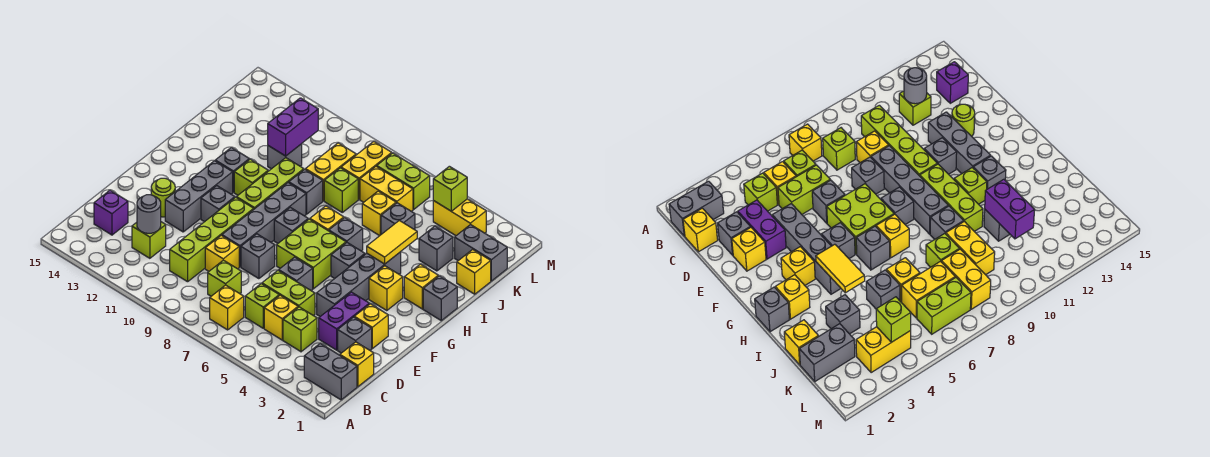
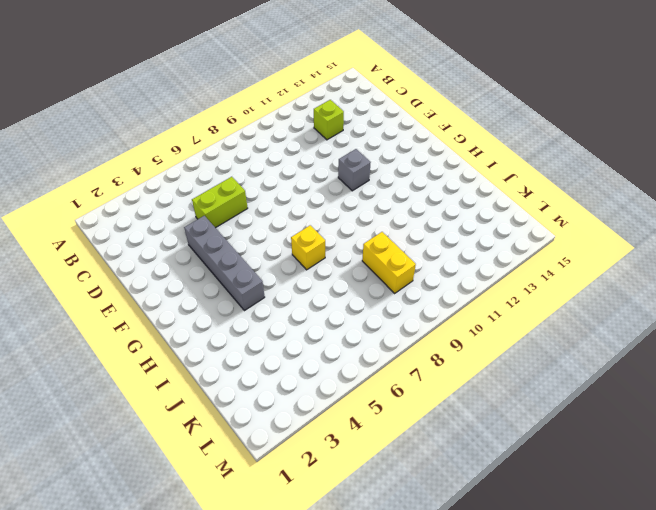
none -> grey brick B1:B2 level 1
none -> yellow brick B7 level 1
none -> yellow brick C1 level 1
none -> lime brick C4 level 1

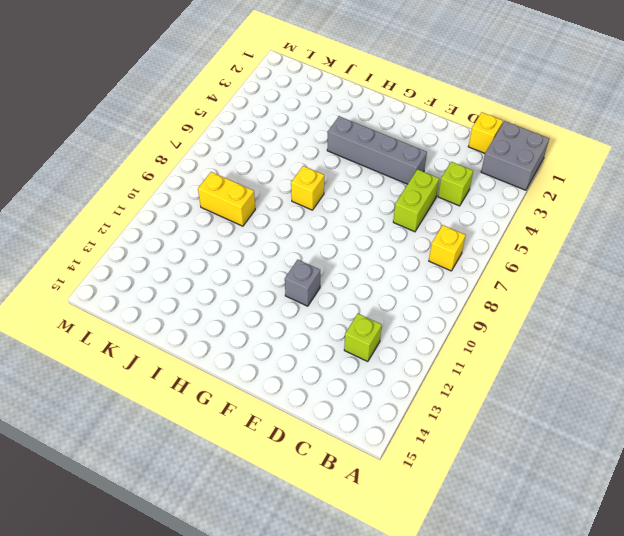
grey brick A1:B2 level 1 -> grey brick B1:B2 level 1
none -> yellow brick C5 level 1
none -> lime brick C6 level 1
none -> lime brick C8 level 1
none -> lime brick C10:F10 level 1

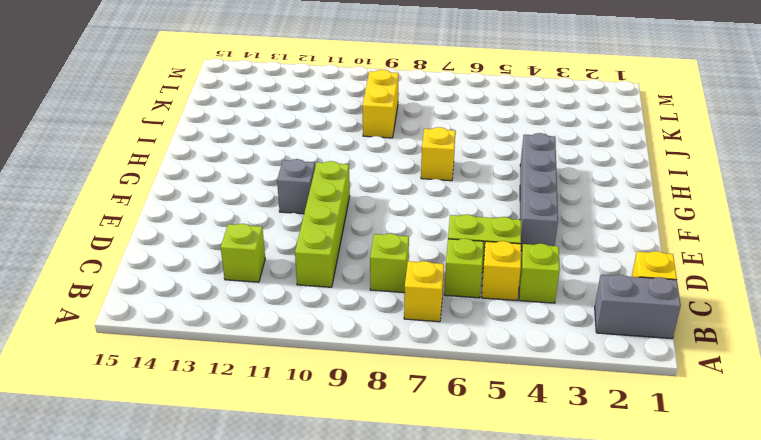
none -> purple brick C14 level 1
none -> grey brick D2 level 1
none -> purple brick D3:E3 level 1
none -> yellow brick D9 level 1

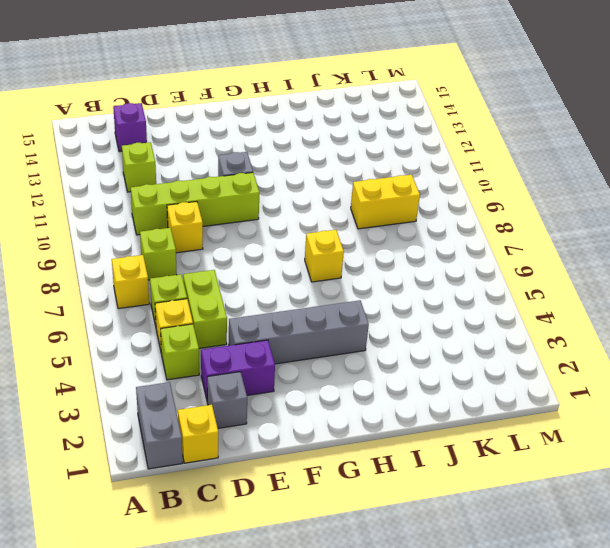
none -> yellow brick E2 level 1
none -> grey brick E6 level 1
none -> grey brick E8 level 1
none -> grey brick E9:H9 level 1

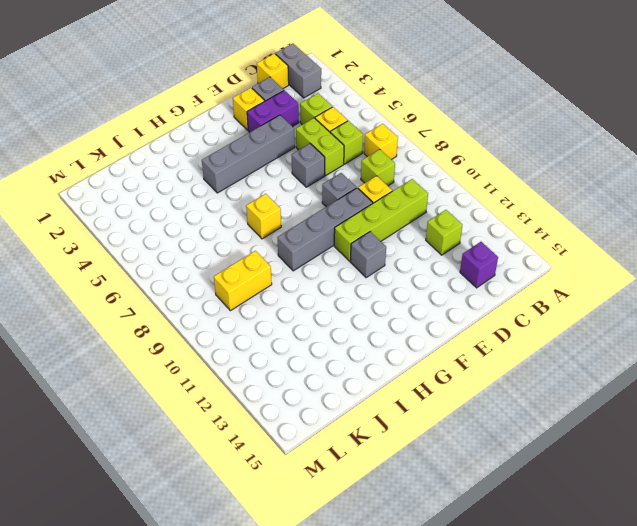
none -> grey brick E12:G12 level 1
none -> lime round brick E13 level 1
none -> lime brick F6:G7 level 1
none -> yellow brick G3 level 1

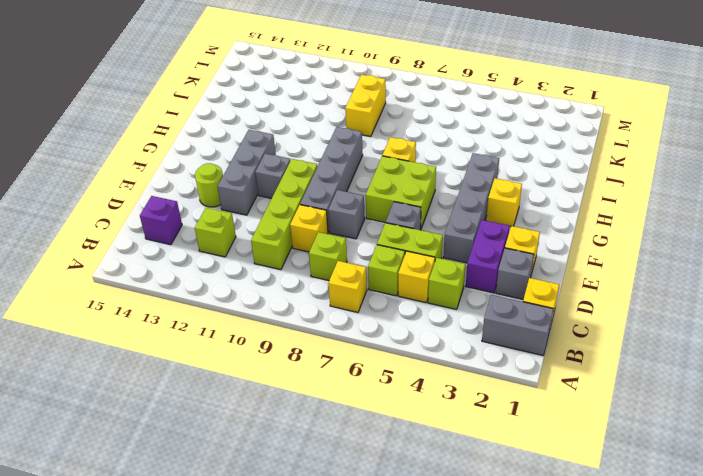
none -> grey brick G5 level 1
none -> grey brick G8 level 1
none -> lime brick G10:I10 level 1
none -> grey brick H1 level 1

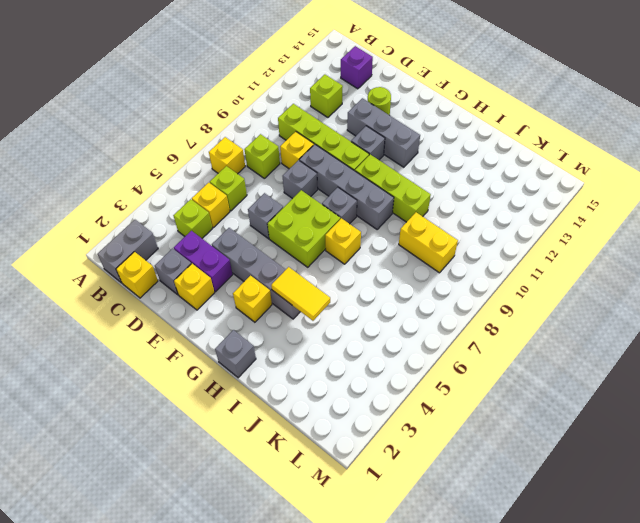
none -> lime brick D5:D6 level 1
none -> grey brick G5 level 1
none -> yellow brick H2 level 1
none -> grey brick H6 level 1

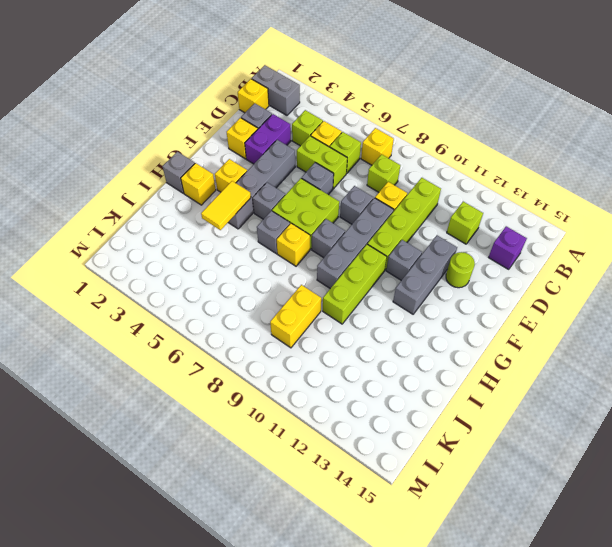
none -> lime brick H11 level 1
none -> grey brick H12 level 1
none -> grey brick I9 level 1
none -> yellow brick J1 level 1

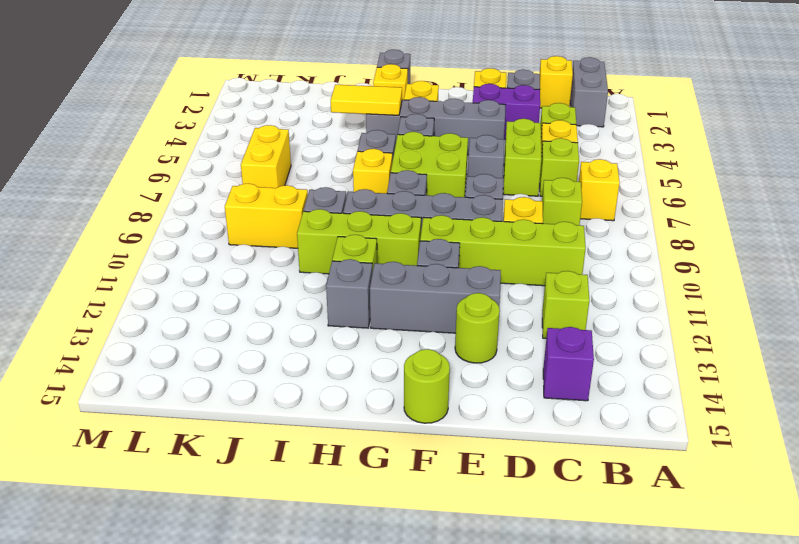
lime round brick F15 level 1 -> none
none -> yellow brick J1 level 1
none -> grey brick J3 level 1
none -> grey brick J5 level 1
none -> yellow brick J6 level 1

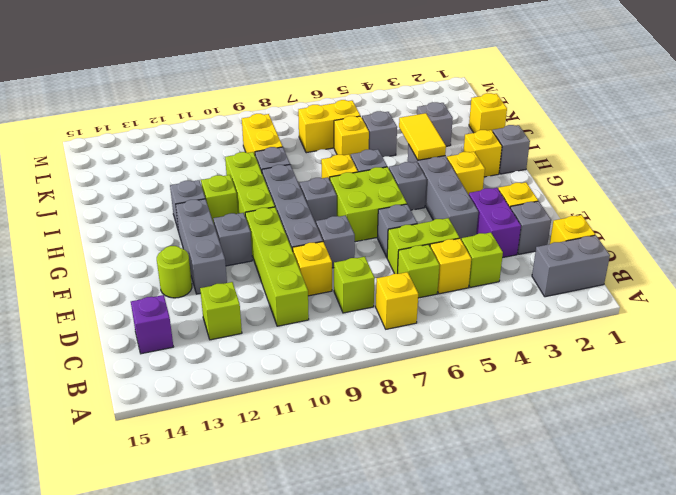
none -> lime brick J8 level 1
none -> grey brick J11 level 1
none -> grey brick K1:K2 level 1
none -> yellow brick K8:L8 level 1

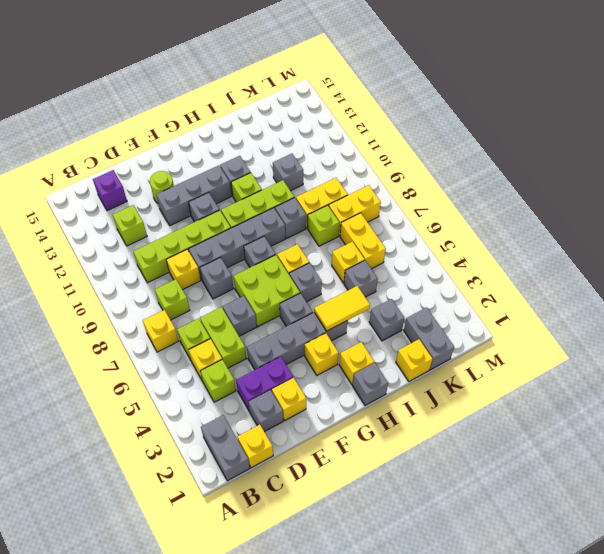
none -> yellow brick L3:L4 level 1
none -> lime brick L6:L7 level 1
none -> grey round brick C12 level 2
none -> purple brick J11:K11 level 2

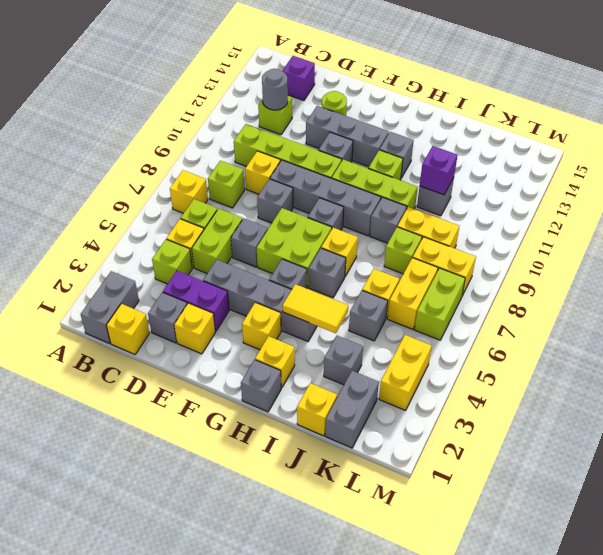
purple brick J11 level 2 -> purple brick J11:K11 level 2
none -> lime brick L4 level 2

